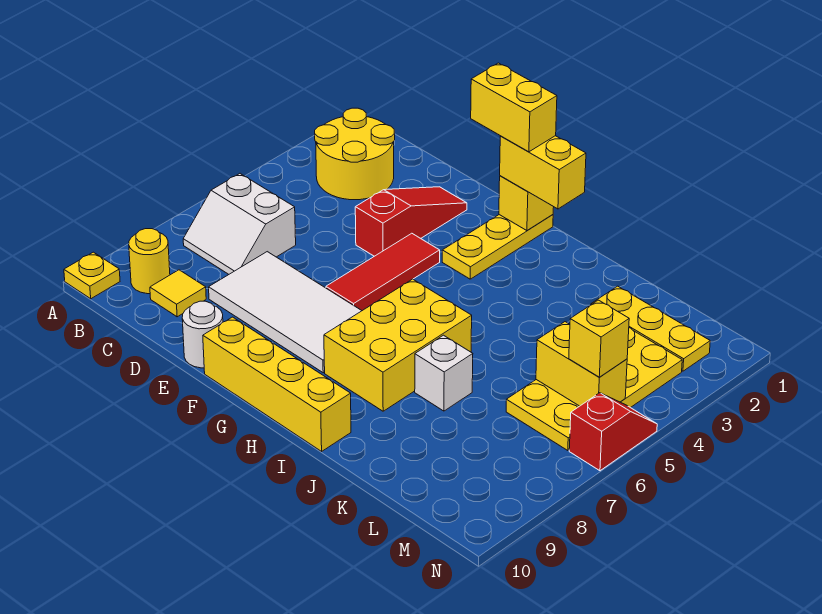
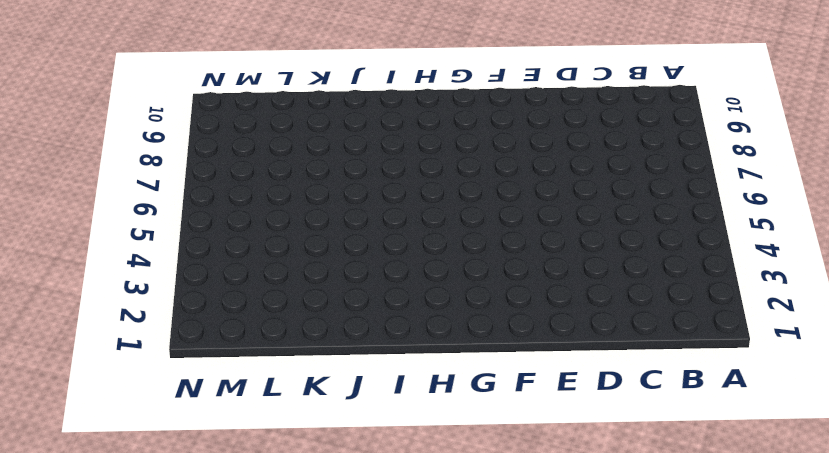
none -> yellow plate A10 level 1
none -> yellow round brick B2:C3 level 1
none -> white slope B6:C7 level 1 top 6

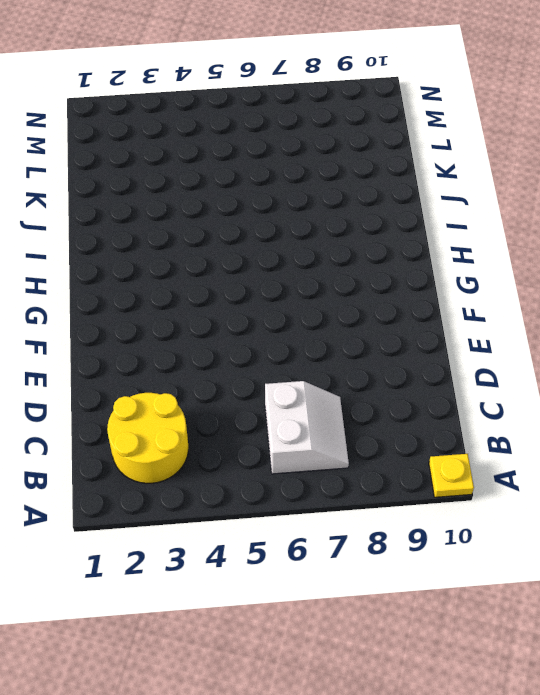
none -> yellow round brick B9 level 1
none -> yellow tile C9 level 1
none -> white tile D7:G8 level 1

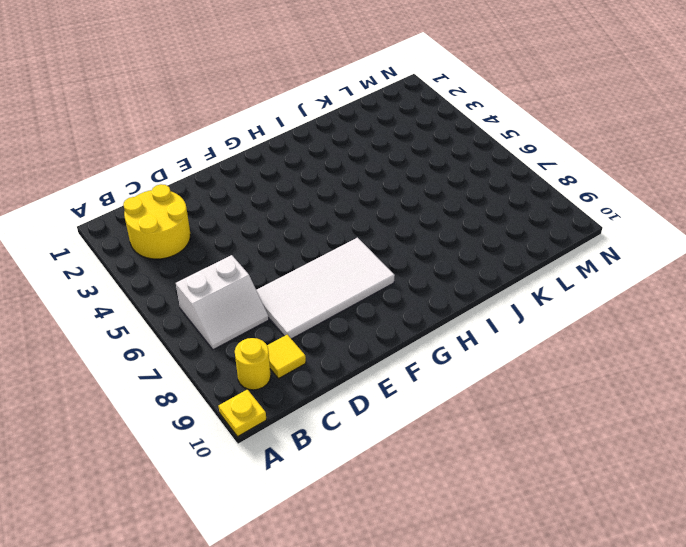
none -> red slope E2:E4 level 1 top 4
none -> white round brick E10 level 1
none -> red tile F4:F6 level 1

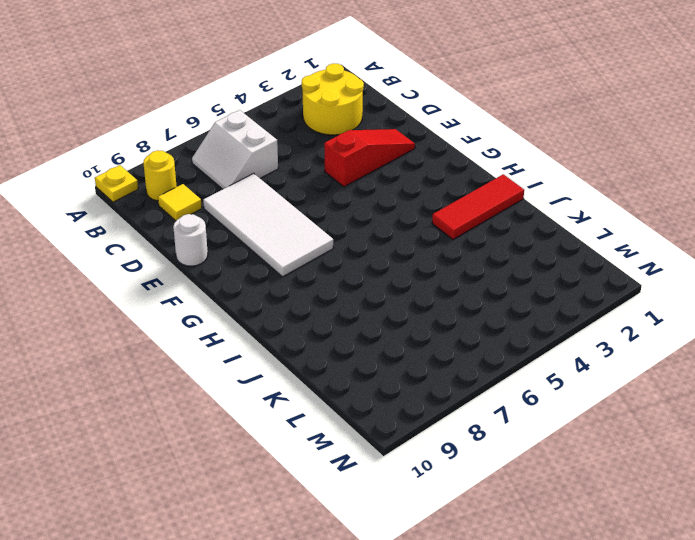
red tile I1:I3 level 1 -> red tile F4:F6 level 1
none -> yellow brick F10:I10 level 1
none -> yellow plate G1:G3 level 1
none -> yellow brick H6:I8 level 1

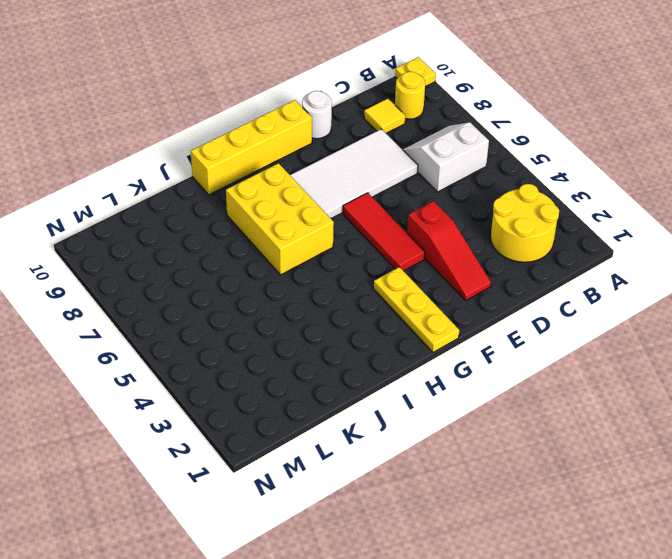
none -> white brick J7 level 1
none -> yellow plate K2:M2 level 1
none -> yellow plate L3:M6 level 1

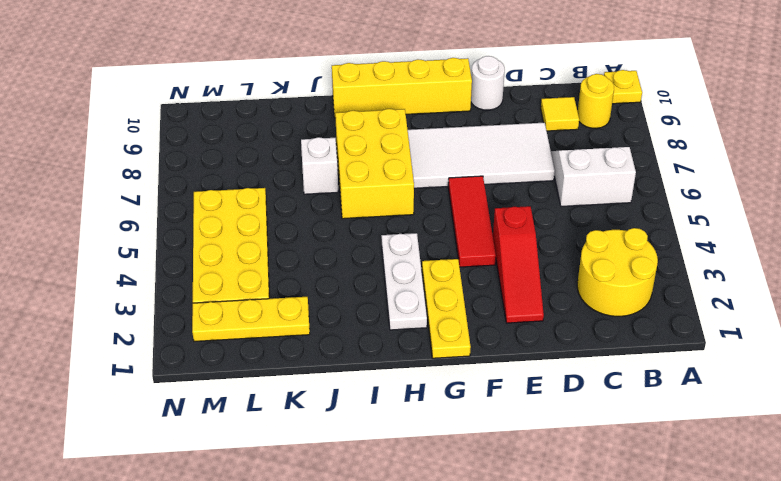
white plate H2:H4 level 1 -> none
none -> red slope N5:N6 level 1 top 6
none -> yellow brick G1 level 2
none -> yellow brick L5:M5 level 2

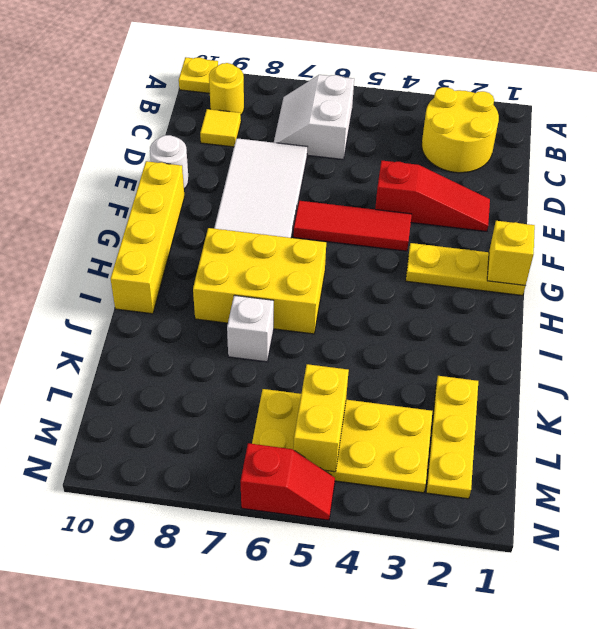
none -> yellow brick G1:H1 level 3
none -> yellow brick M5 level 3
none -> yellow brick F1:G1 level 4

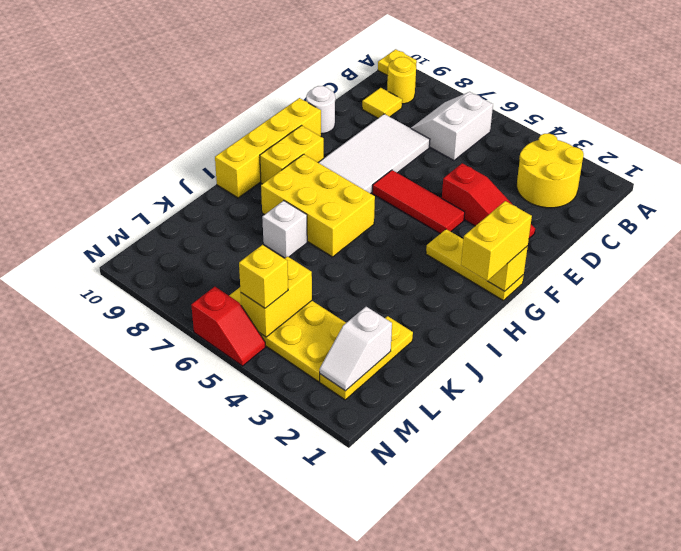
yellow brick G9:H9 level 1 -> yellow brick F1:G1 level 4
white slope L2:M2 level 2 top L -> none

